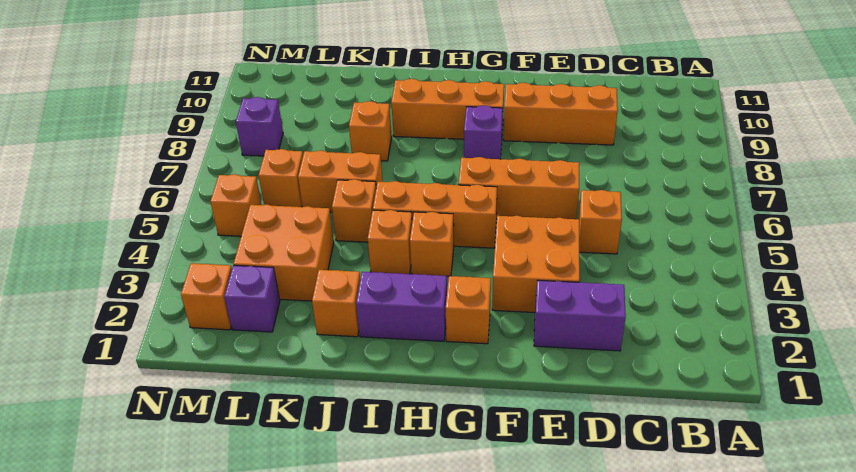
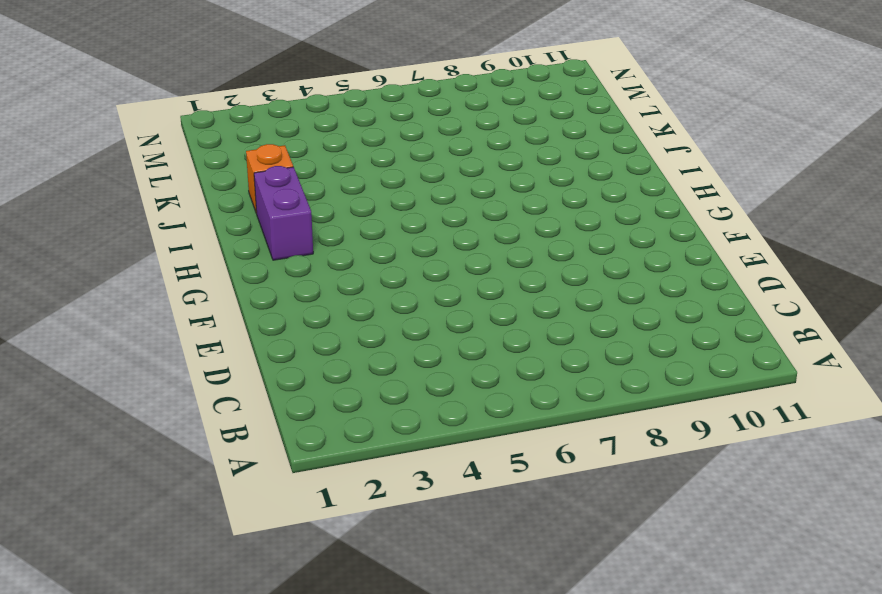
none -> purple brick D2:E2 level 1
none -> orange brick D5 level 1
none -> orange brick D9:F9 level 1

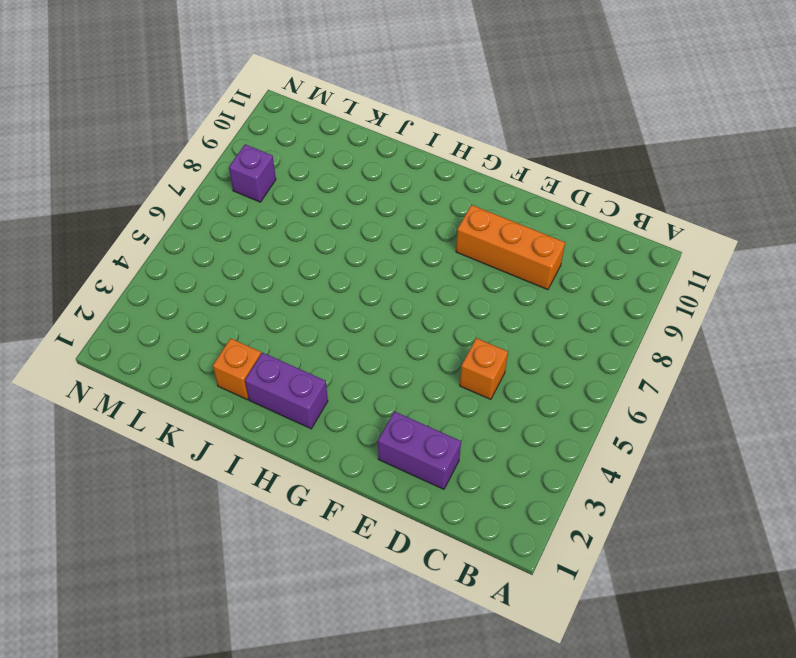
none -> orange brick E3:F4 level 1
none -> orange brick E6:G6 level 1
none -> orange brick G2 level 1

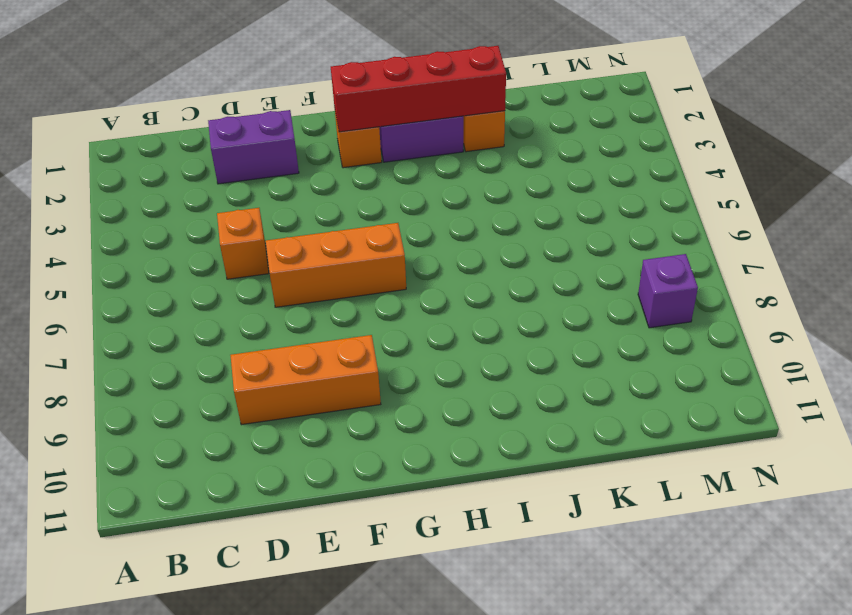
red brick G2:J2 level 2 -> none
none -> orange brick E3:F4 level 1
none -> orange brick G5:I5 level 1
none -> purple brick G8 level 1

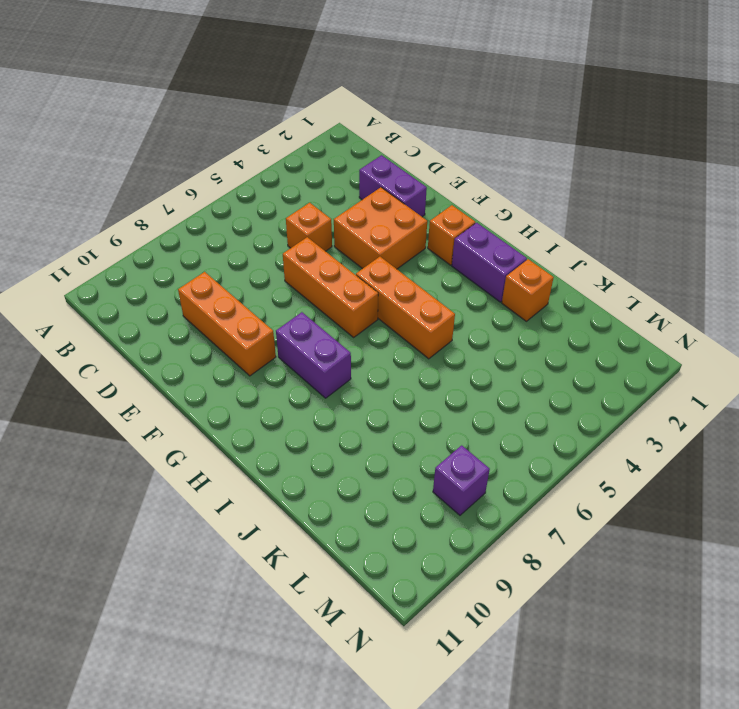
purple brick G8:H8 level 1 -> purple brick G8 level 1
none -> orange brick G9:I9 level 1
none -> orange brick H4 level 1
none -> orange brick I4 level 1

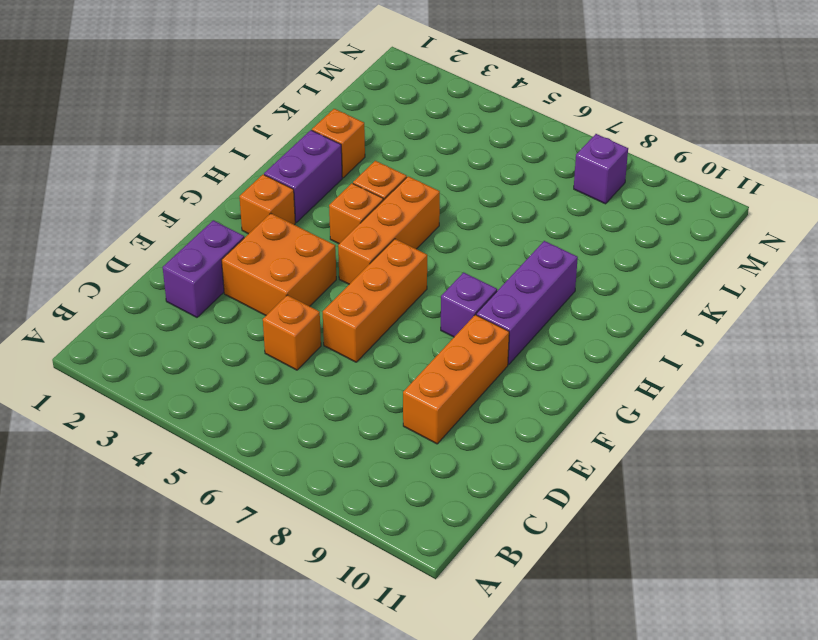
purple brick G9:I9 level 1 -> orange brick G9:I9 level 1
none -> orange brick J5 level 1
none -> orange brick J6:K6 level 1
none -> orange brick J8 level 1

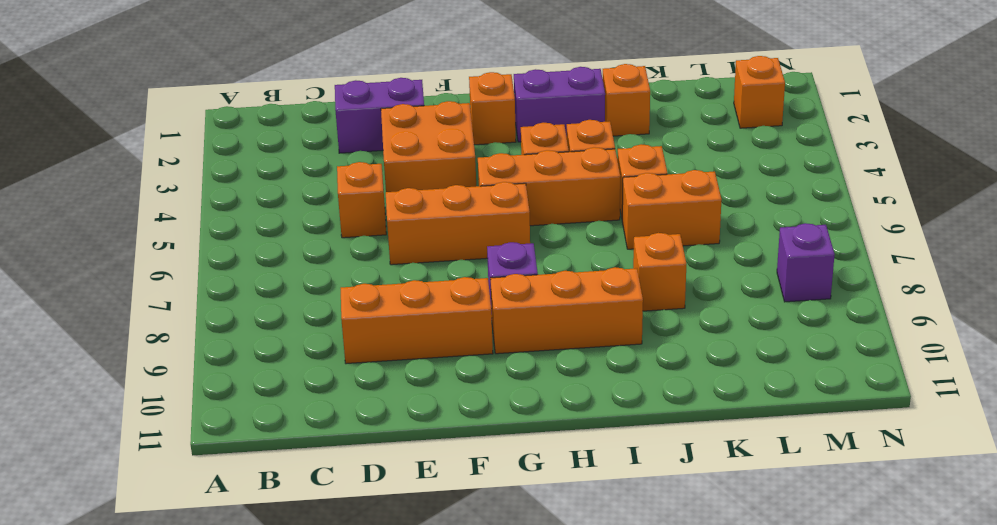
none -> orange brick K3:L4 level 1
none -> purple brick L2 level 1
none -> orange brick L6 level 1

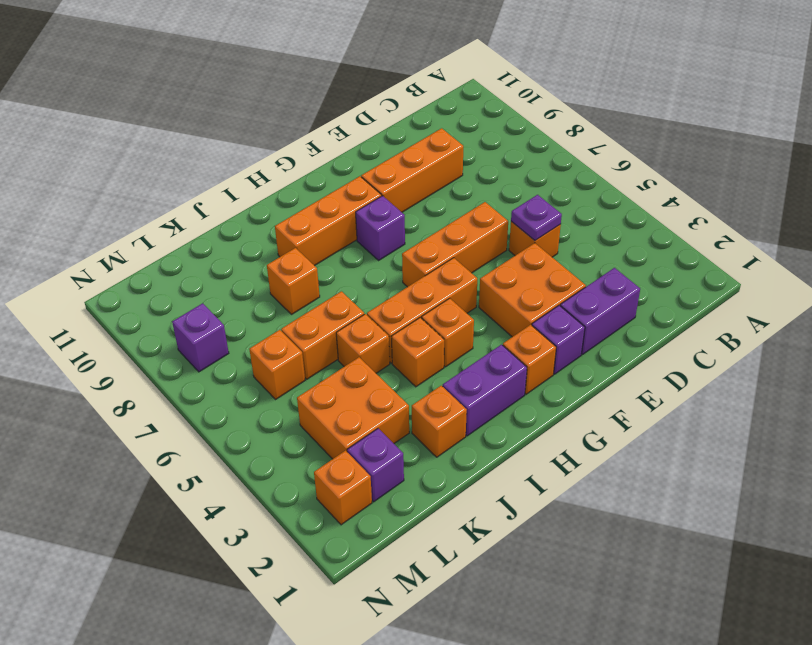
purple plate D5 level 2 -> none
purple brick F2 level 1 -> none
none -> orange brick M5 level 1

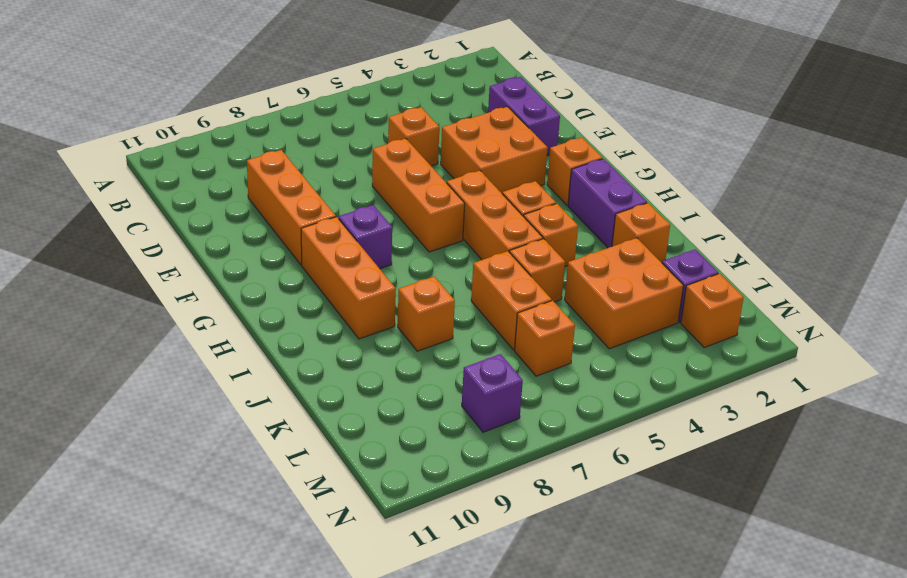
none -> orange brick M5 level 1

